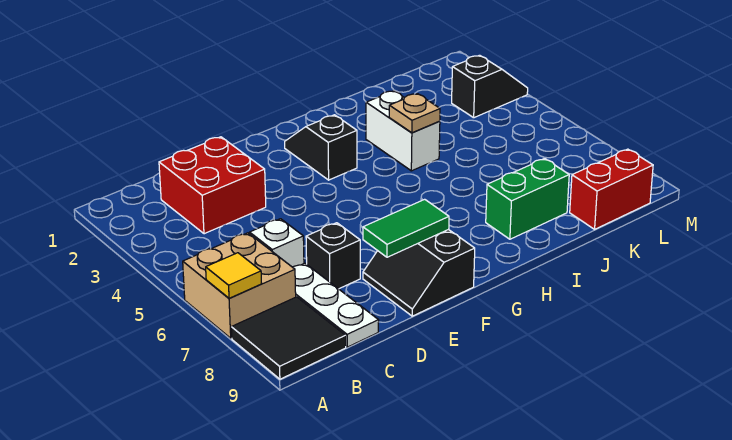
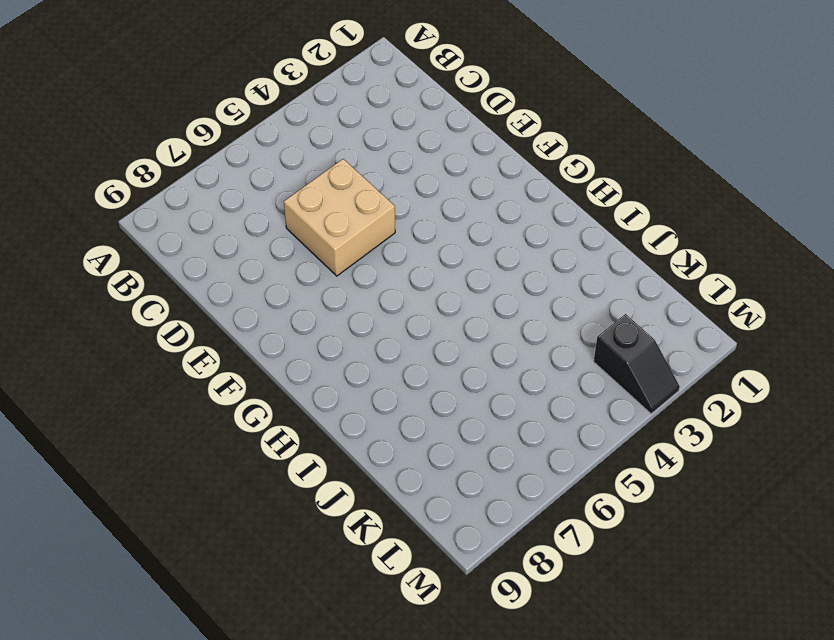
tan brick D5:E6 level 1 -> tan brick A6:B7 level 1
none -> black tile A8:B9 level 1
none -> red brick C2:D3 level 1
none -> white brick C6 level 1

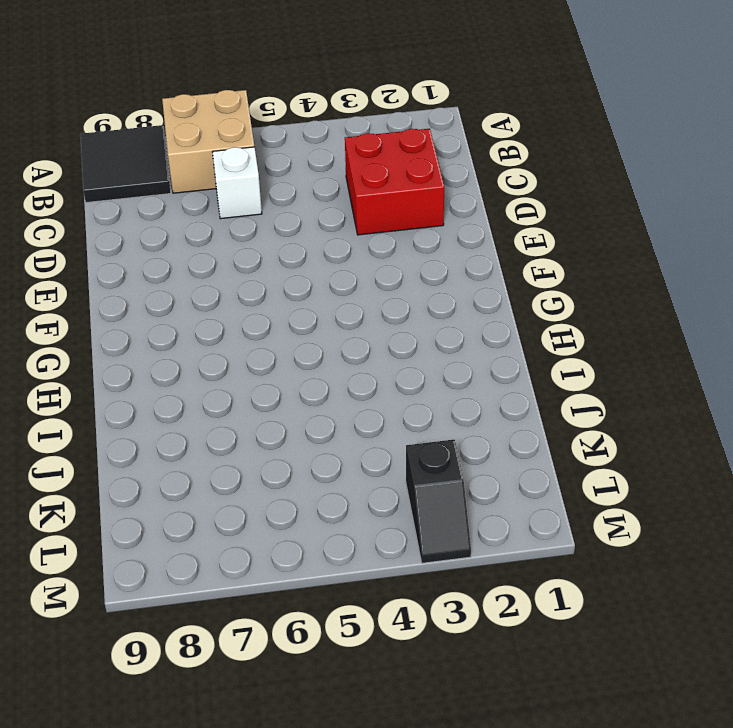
none -> white plate C7:C9 level 1
none -> black brick D7 level 1
none -> black slope E8:F9 level 1 top F

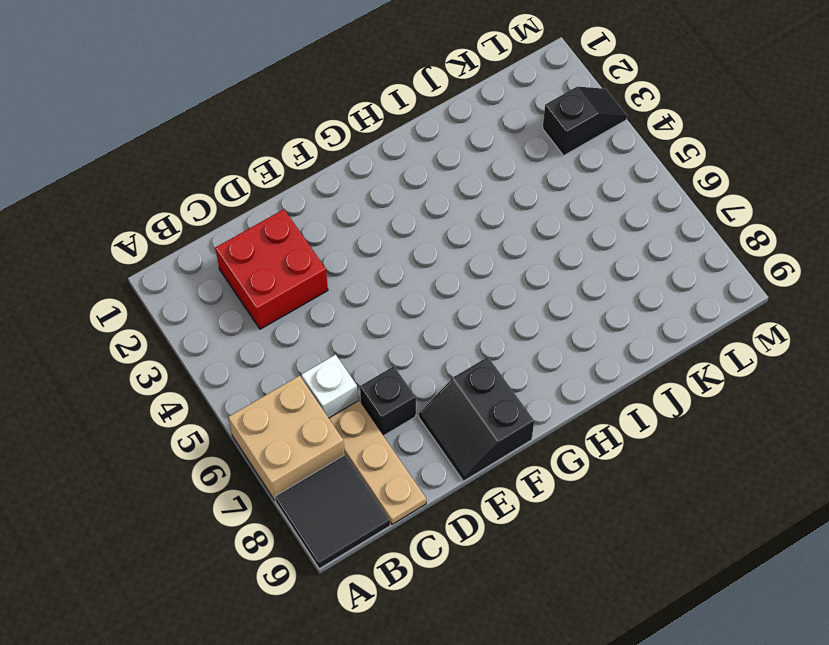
tan plate C7:C9 level 1 -> white plate C7:C9 level 1
none -> black slope G2:G3 level 1 top 3
none -> white brick I3:I4 level 1
none -> green brick I8:J8 level 1

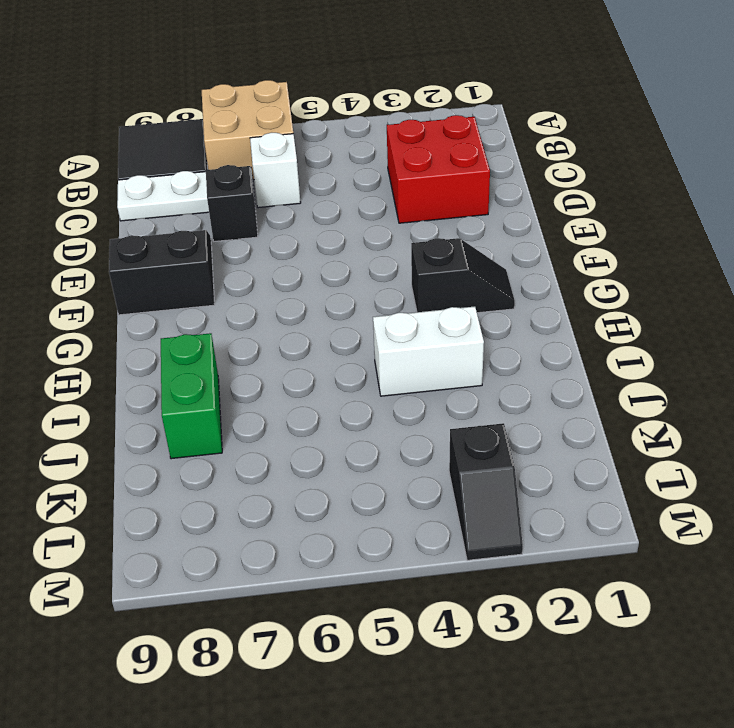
none -> red brick K9:L9 level 1
none -> yellow tile A7 level 2
none -> green tile E8:F8 level 2

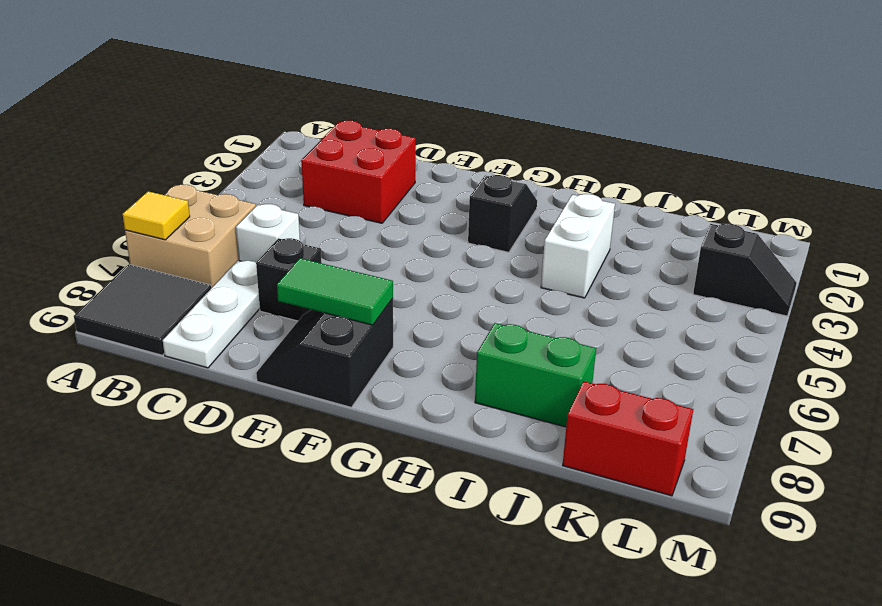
none -> tan plate I4 level 2

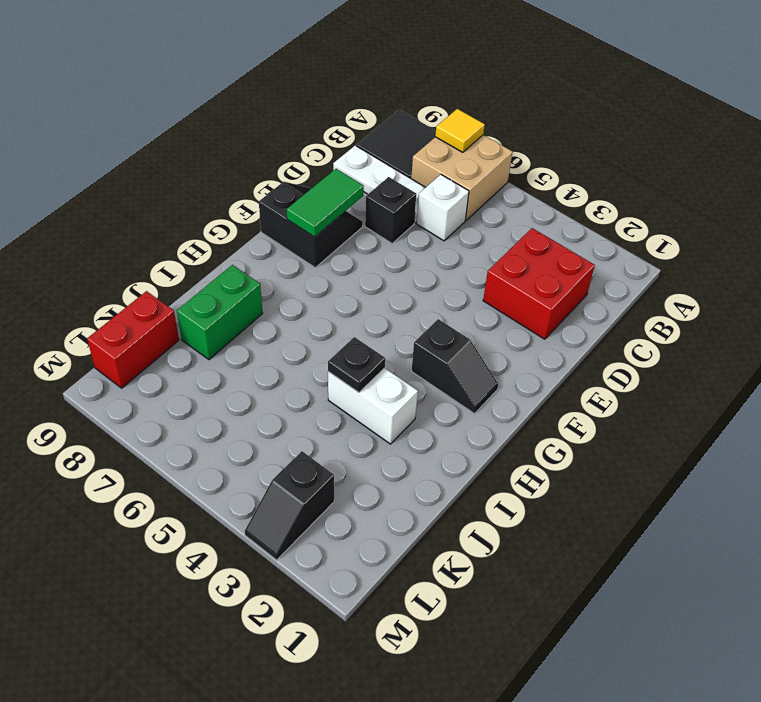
black plate I4 level 2 -> tan plate I4 level 2

